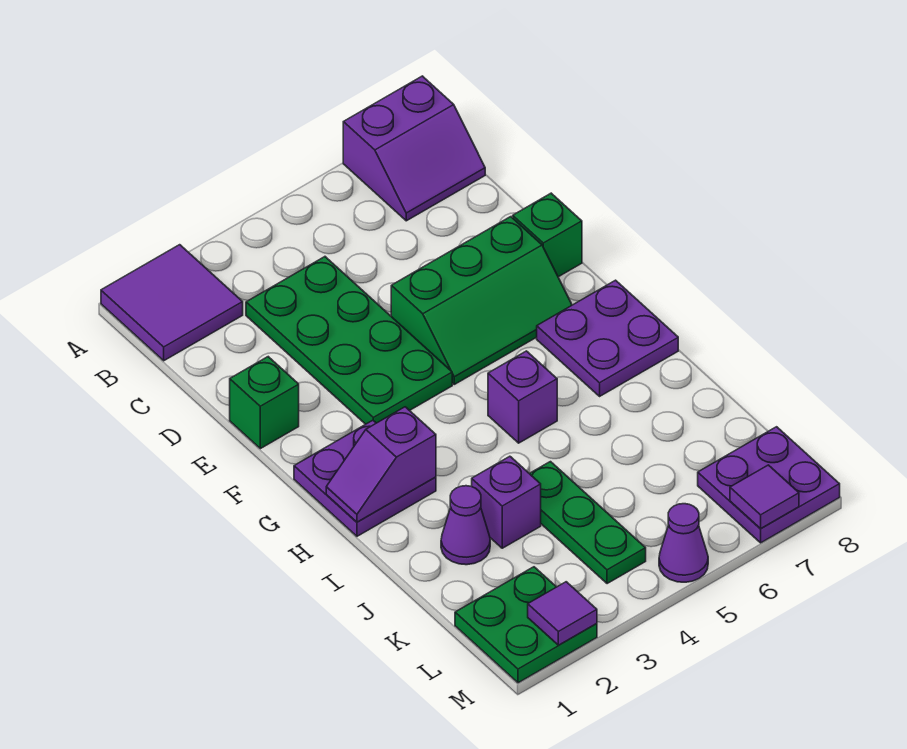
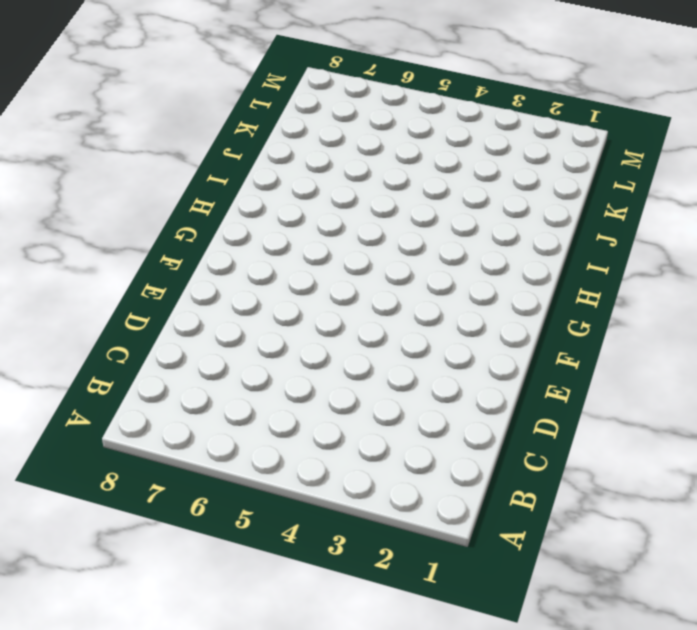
none -> purple tile A1:B2 level 1
none -> purple slope A7:B8 level 1 top A
none -> green plate C3:F4 level 1

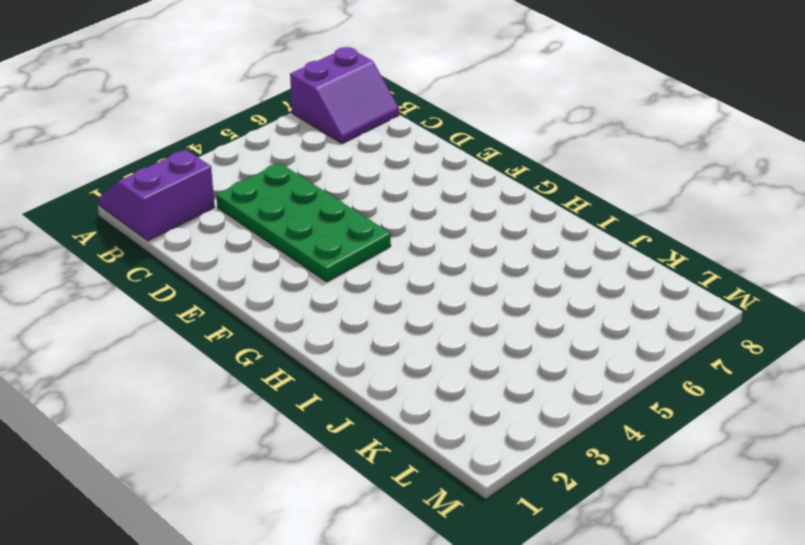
purple slope A1:B2 level 1 top B -> purple tile A1:B2 level 1
none -> green brick E1 level 1
none -> green slope E5:F7 level 1 top E
none -> green brick E8 level 1

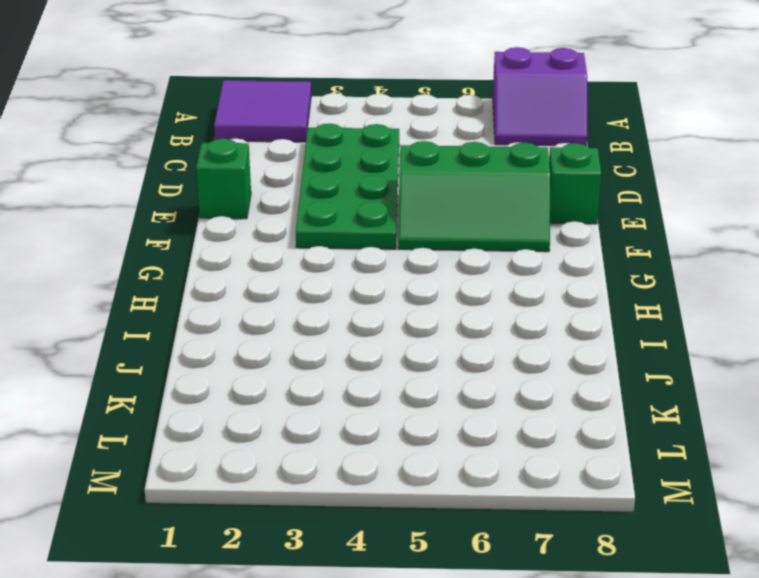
none -> purple plate G1:H2 level 1
none -> purple plate G7:H8 level 1
none -> purple brick H5 level 1

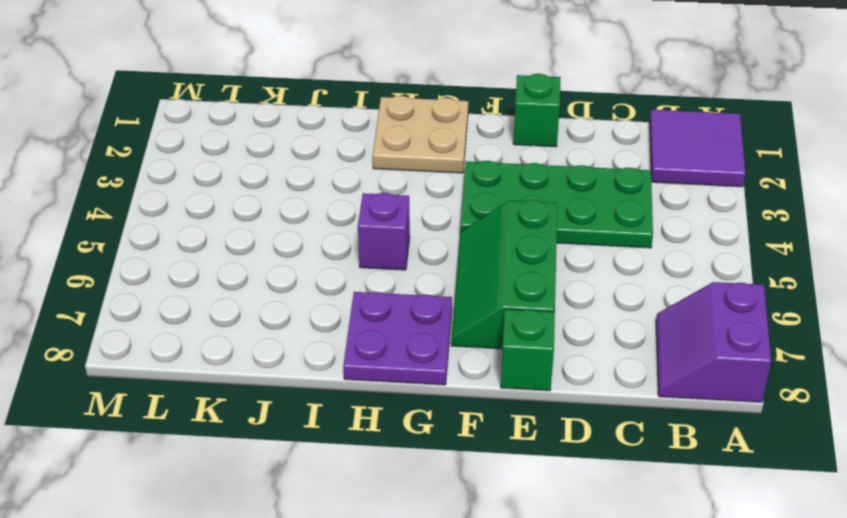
tan plate G1:H2 level 1 -> purple plate G1:H2 level 1
none -> purple cone J2 level 1
none -> purple brick J3 level 1
none -> green plate J4:L4 level 1

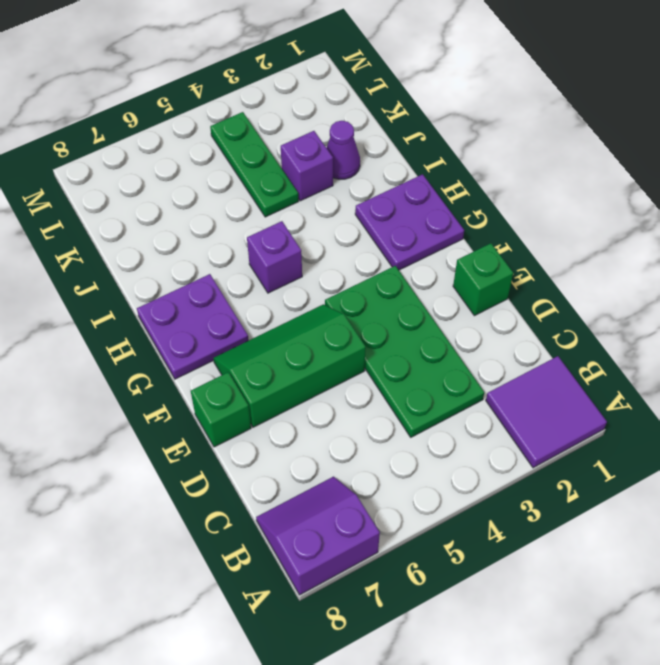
none -> green plate L1:M2 level 1
none -> purple plate L7:M8 level 1
none -> purple cone M5 level 1

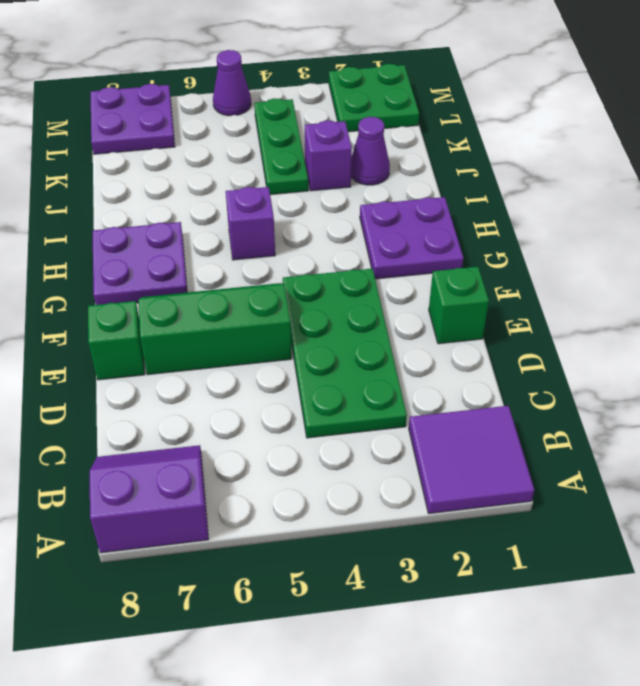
none -> purple slope H1:H2 level 2 top 2
none -> purple tile M2 level 2
none -> purple tile M7 level 2

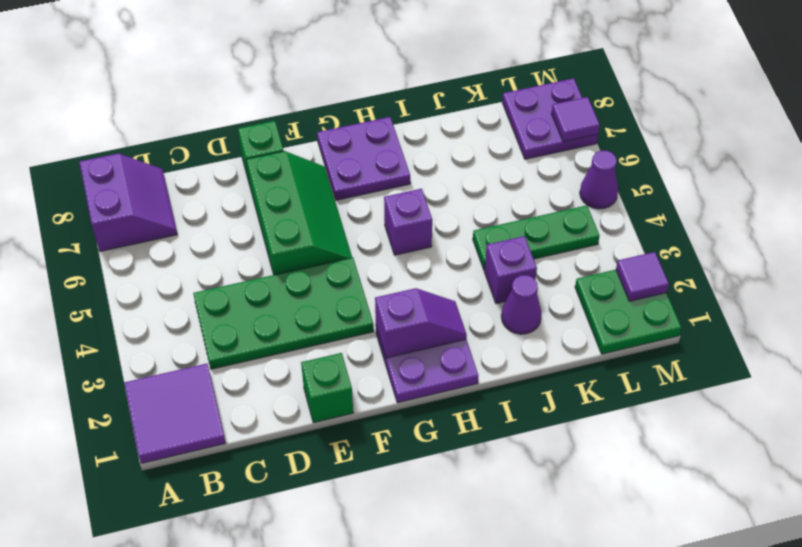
purple slope G2:H2 level 2 top G -> purple slope H1:H2 level 2 top 2

